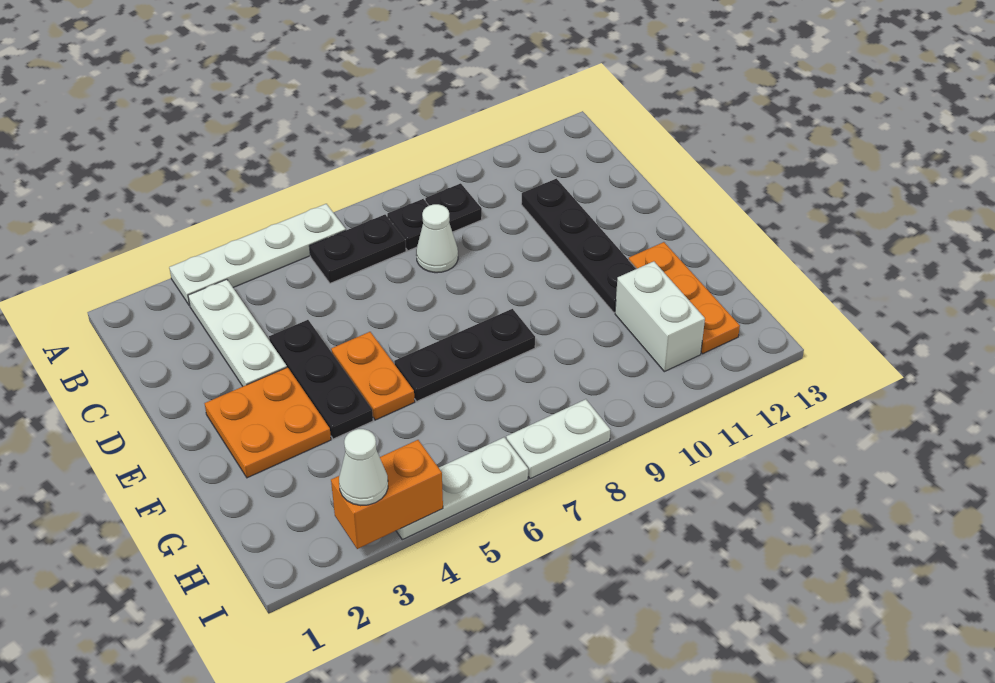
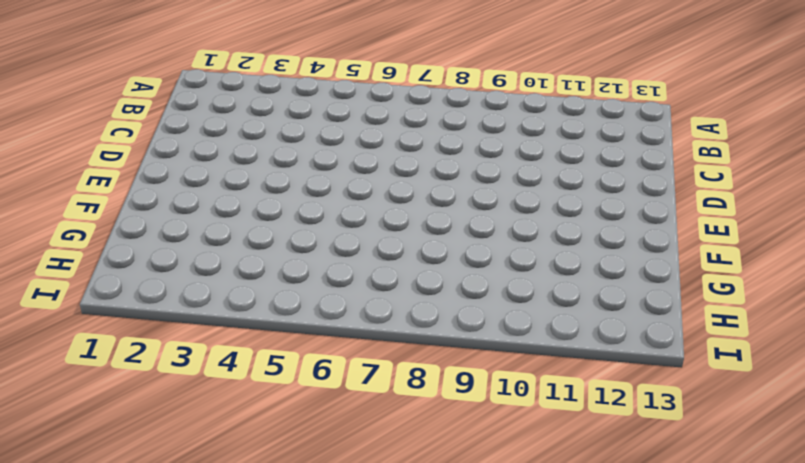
none -> white plate A3:A6 level 1
none -> white plate B3:D3 level 1
none -> black plate B6:B7 level 1

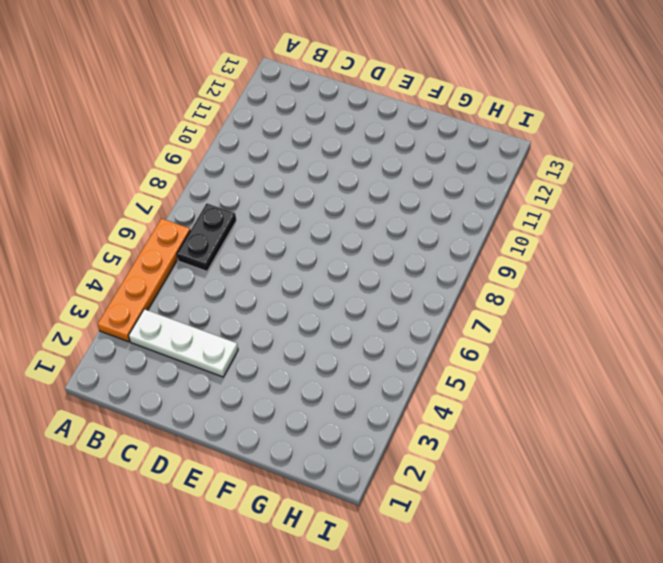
orange plate A3:A6 level 1 -> white plate A3:A6 level 1
none -> black plate B8 level 1
none -> black plate B9 level 1
none -> white cone C8 level 1

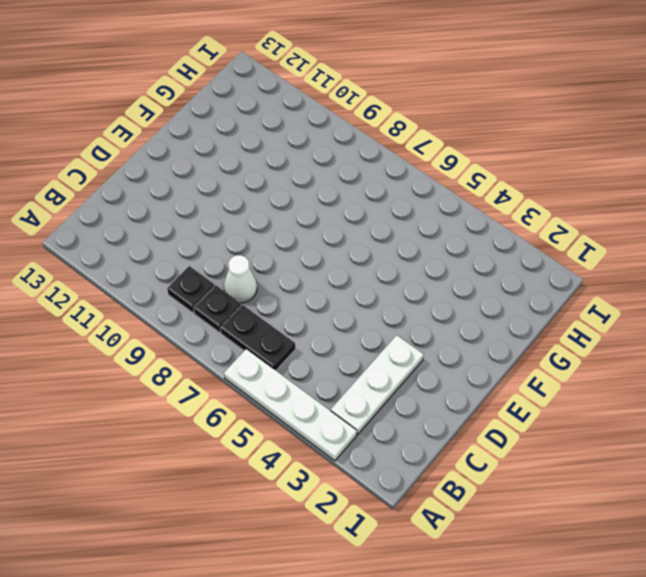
none -> black plate C11:F11 level 1
none -> black plate D4:F4 level 1
none -> orange plate E2:F3 level 1

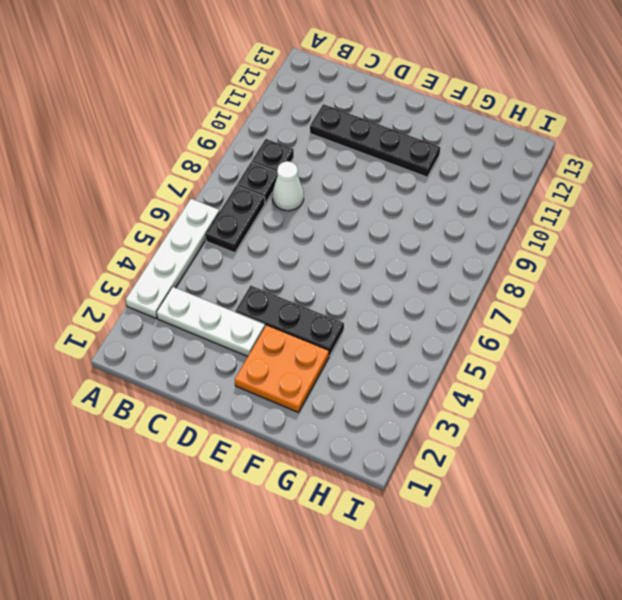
none -> orange plate E5:F5 level 1
none -> black plate F6:F8 level 1
none -> orange plate F12:H12 level 1

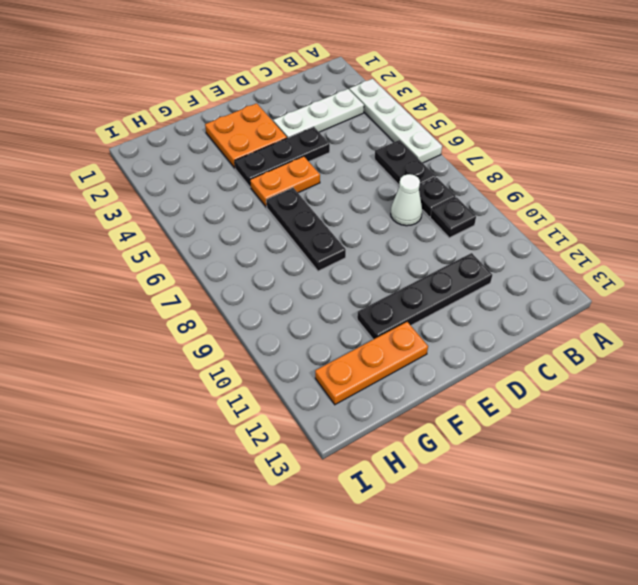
none -> white brick G11:H11 level 1
none -> white plate I4:I6 level 1
none -> white plate I7:I8 level 1

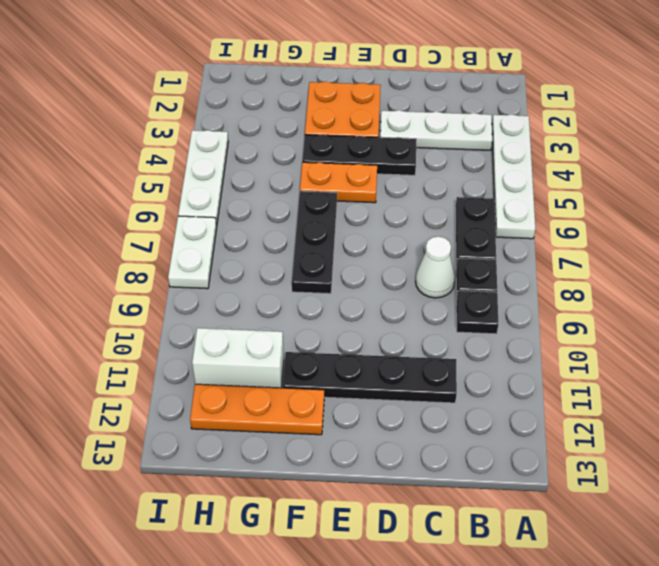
none -> orange brick I3:I4 level 2
none -> white cone I3 level 3

